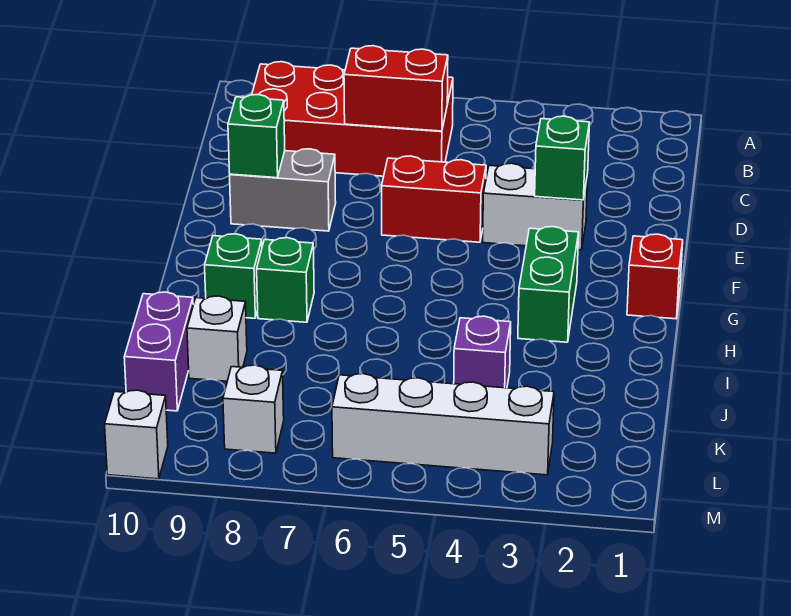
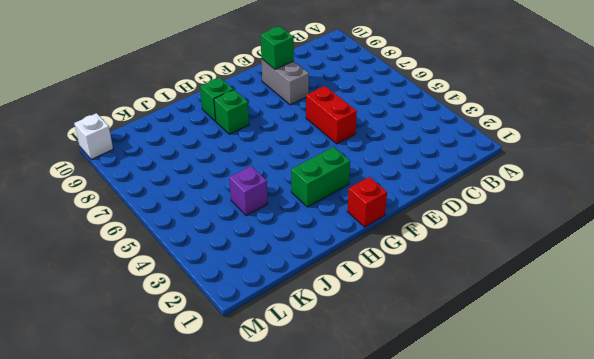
none -> red brick B6:C9 level 1
none -> white brick E3:E4 level 1
none -> white brick J9 level 1

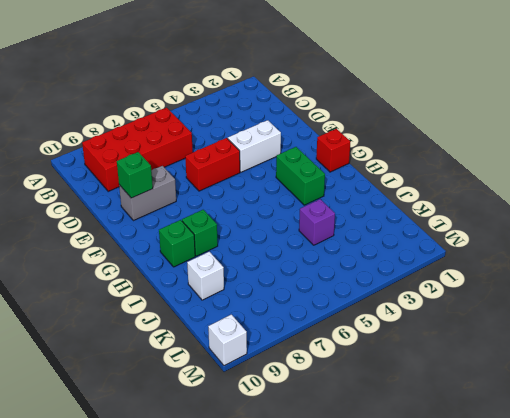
none -> purple brick J10:K10 level 1
none -> white brick L3:L6 level 1
none -> white brick L8 level 1

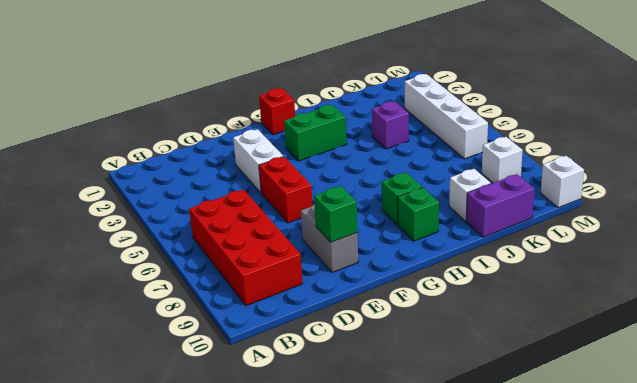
none -> red brick C6:C7 level 2
none -> green brick E3 level 2

